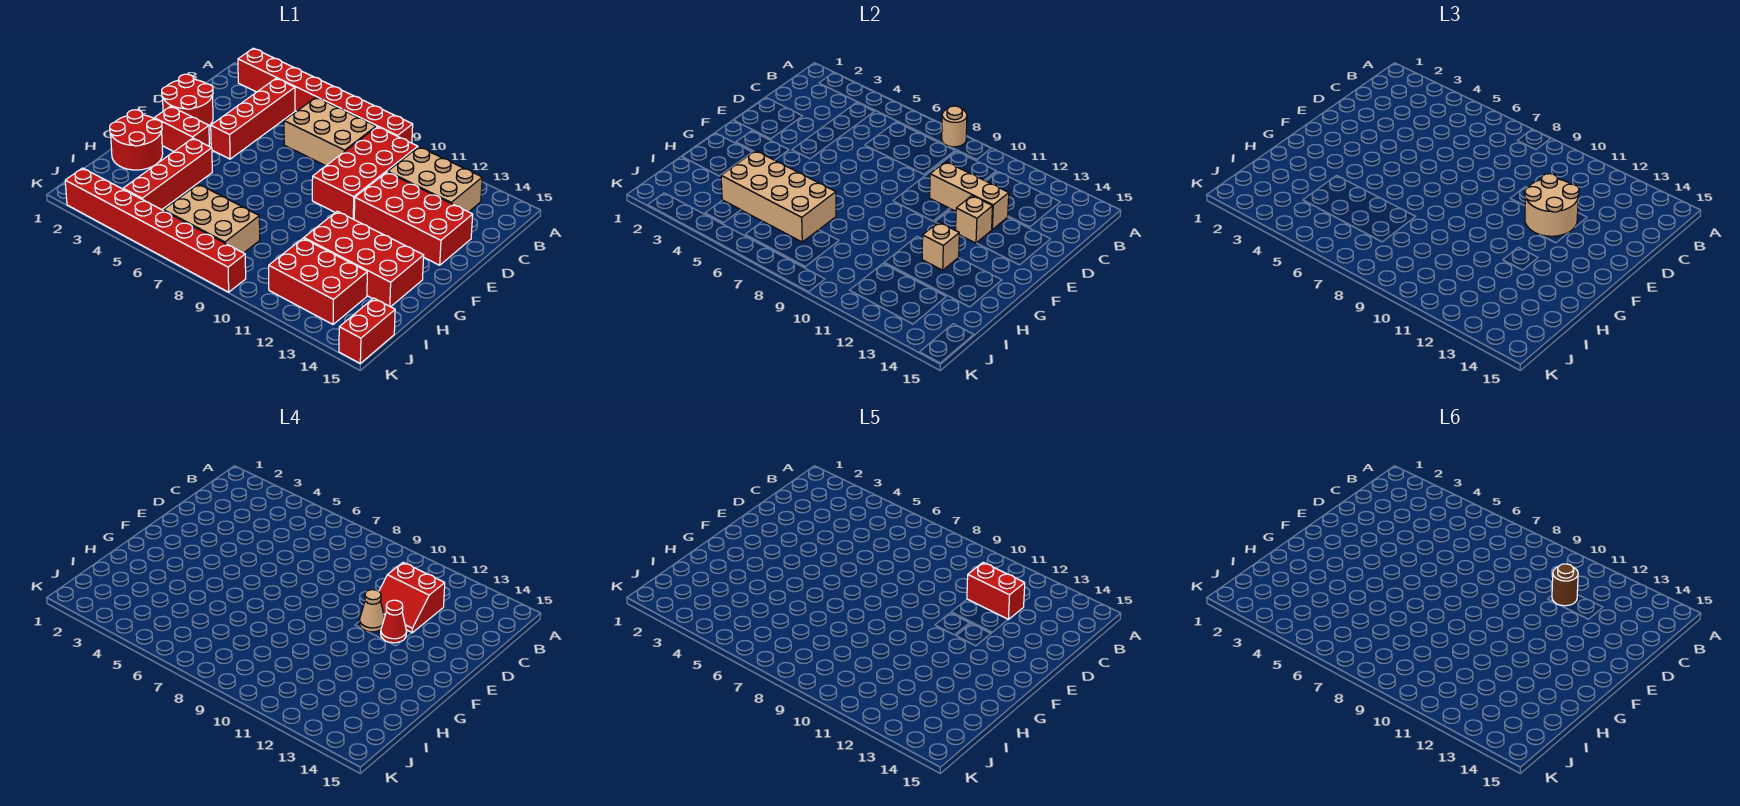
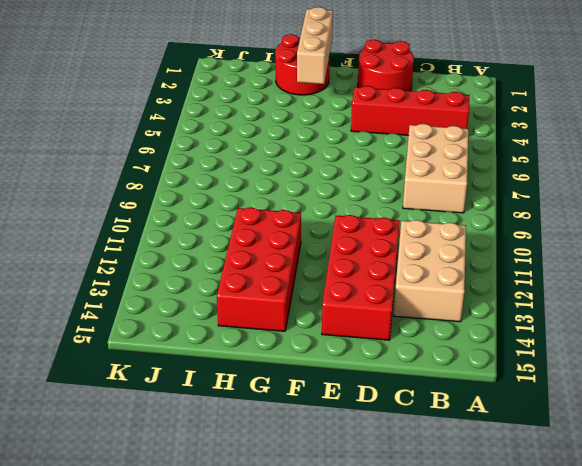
tan brick G1:G3 level 2 -> tan brick D10:D12 level 2
none -> red brick A2:A9 level 1
none -> red brick B9:E10 level 1
none -> red brick F2:F3 level 1

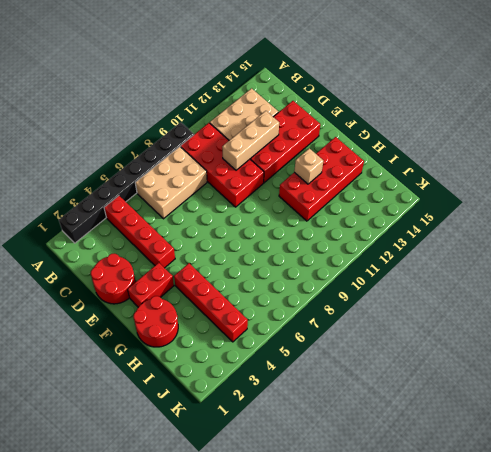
black brick A2:A9 level 1 -> red brick A2:A9 level 1
none -> tan brick I6:J8 level 1
none -> red brick I11:J13 level 1
none -> red brick J15:K15 level 1

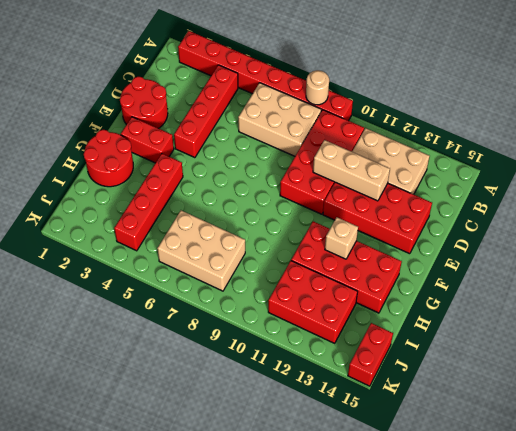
none -> red brick K2:K9 level 1
none -> tan brick E12 level 2
none -> tan brick H4:I7 level 2

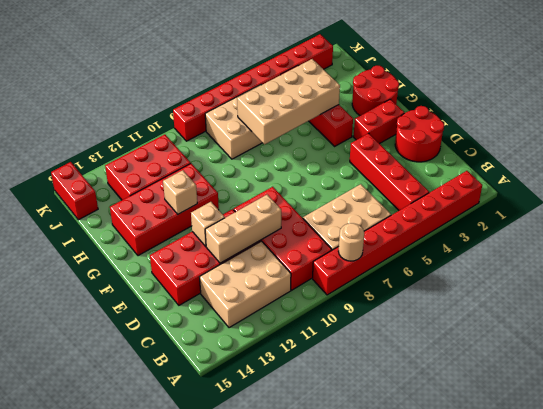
none -> tan round brick D11:E12 level 3
none -> red slope C11:D12 level 4 top C
none -> tan cone E11 level 4

